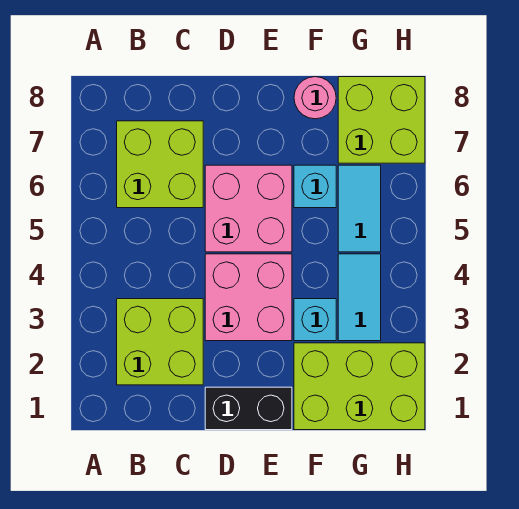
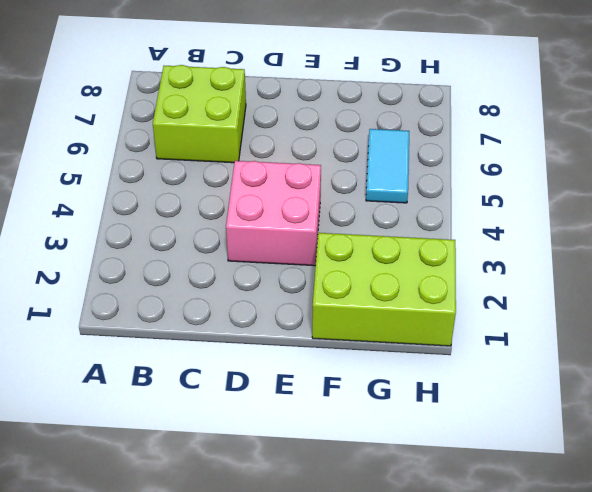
none -> lime brick B2:C3 level 1
none -> black brick D1:E1 level 1
none -> pink brick D5:E6 level 1

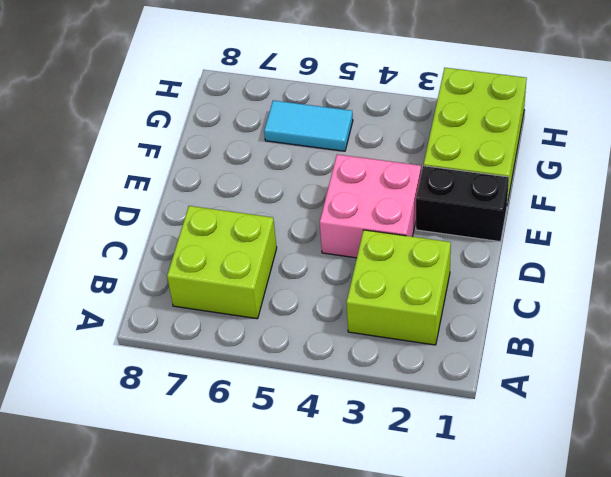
black brick E1:E2 level 1 -> black brick D1:E1 level 1
none -> pink brick D5:E6 level 1
none -> cyan brick F3 level 1
none -> cyan brick F6 level 1

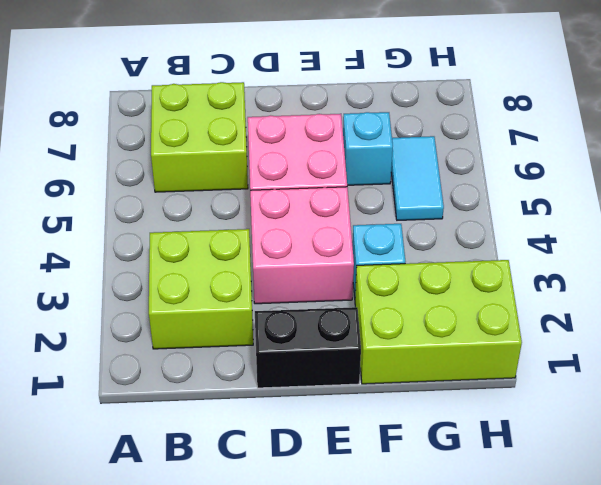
none -> pink round brick F8 level 1
none -> cyan tile G3:G4 level 1
none -> lime brick G7:H8 level 1

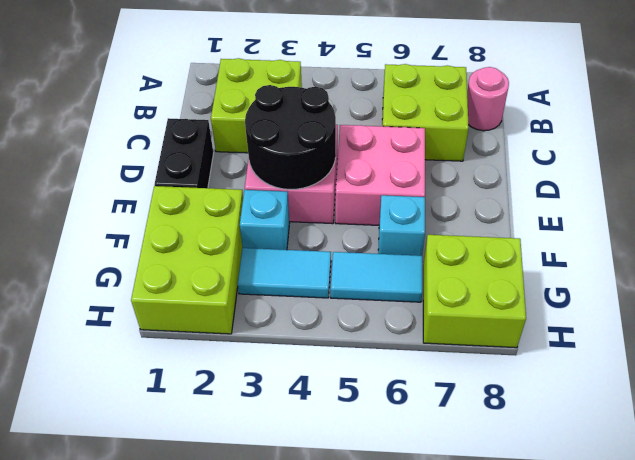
pink round brick B8 level 1 -> pink round brick F8 level 1
black round brick D3:E4 level 2 -> none

